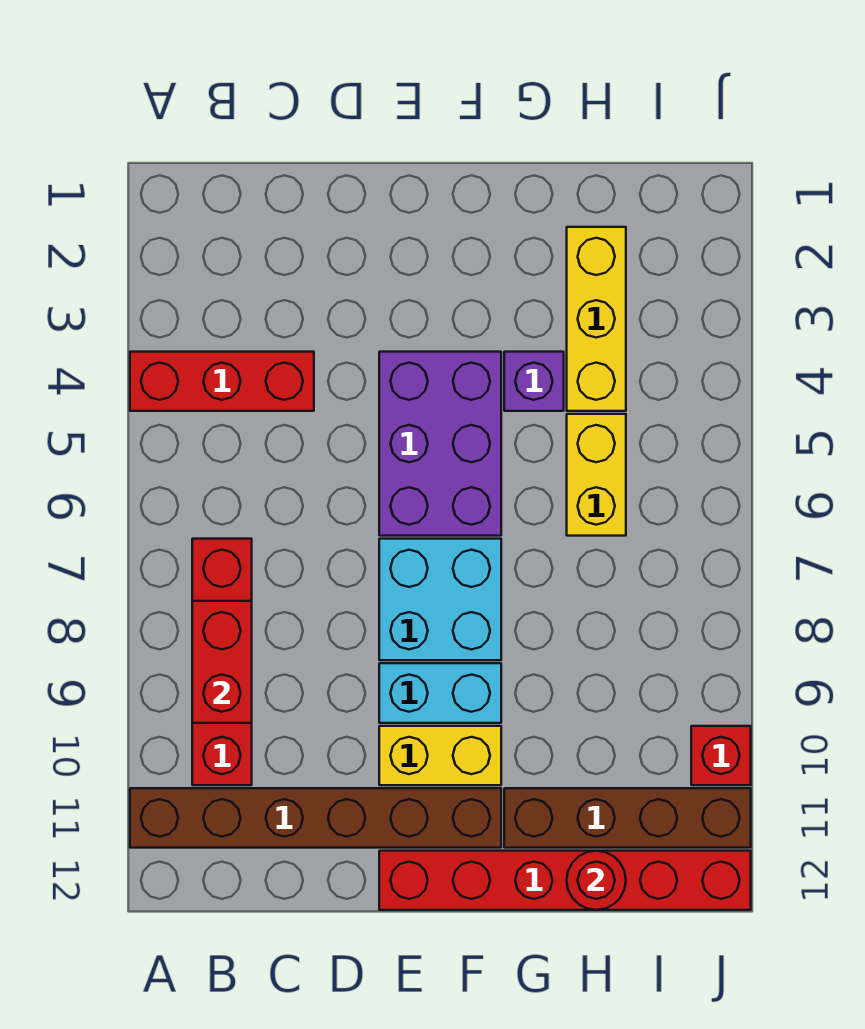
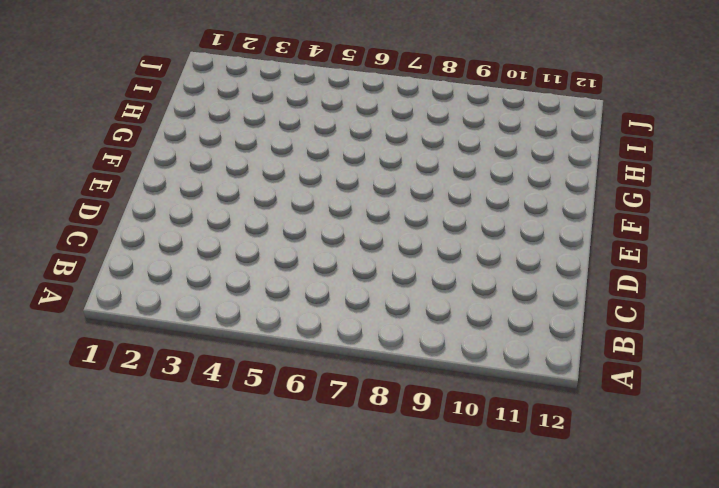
none -> red brick A4:C4 level 1
none -> brown brick A11:F11 level 1
none -> red brick B7:B10 level 1

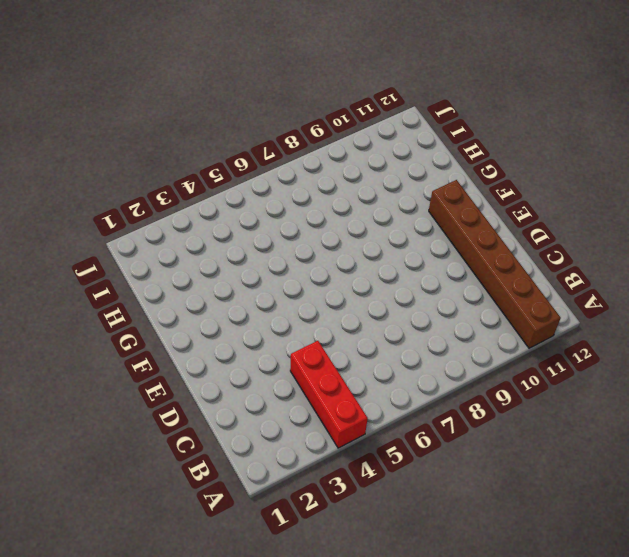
none -> red brick B7:B10 level 1
none -> purple brick E4:F6 level 1
none -> cyan brick E7:F8 level 1

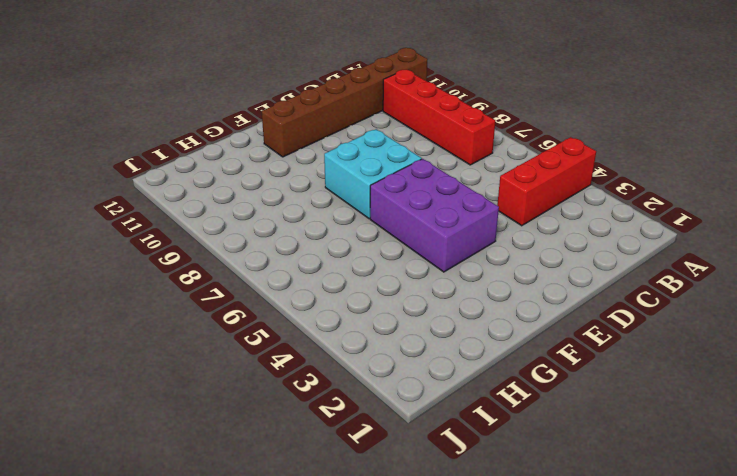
none -> cyan brick E9:F9 level 1
none -> yellow brick E10:F10 level 1
none -> red brick E12:J12 level 1

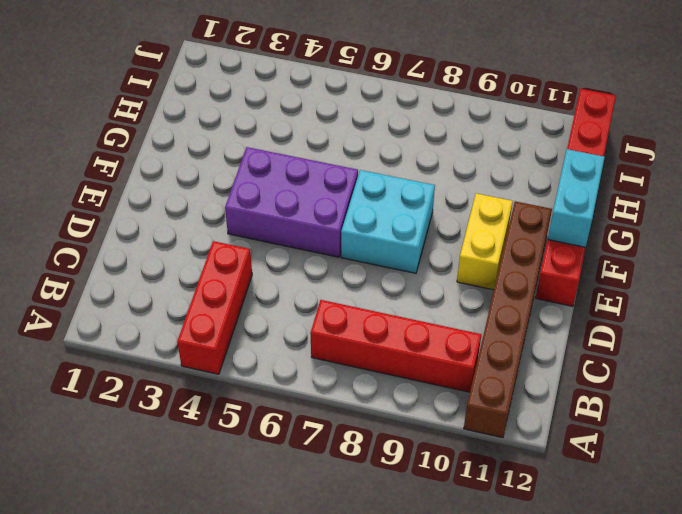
cyan brick F12:G12 level 2 -> cyan brick E9:F9 level 1
none -> purple brick G4 level 1
none -> brown brick G11:J11 level 1
none -> yellow brick H2:H4 level 1

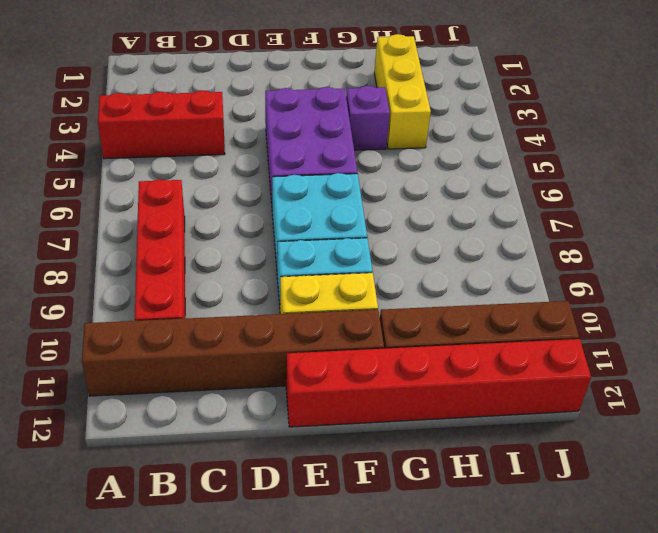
none -> yellow brick H5:H6 level 1
none -> red brick J10 level 1
none -> red brick B8:B9 level 2

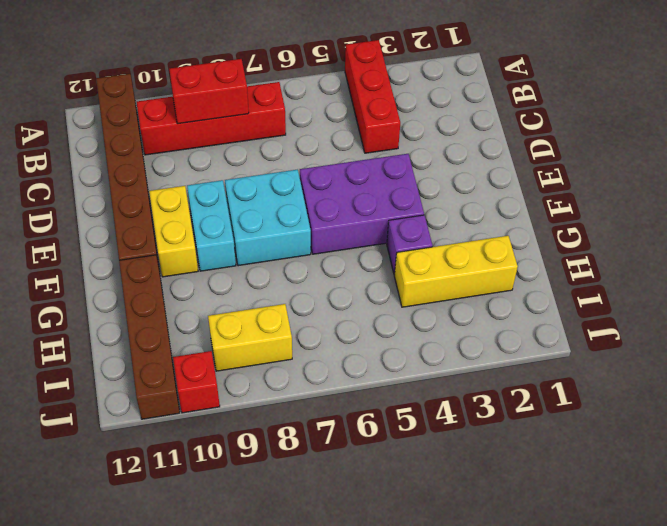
yellow brick I8:I9 level 1 -> yellow brick H5:H6 level 1
none -> red brick E12:J12 level 1
none -> red round brick H12 level 2

